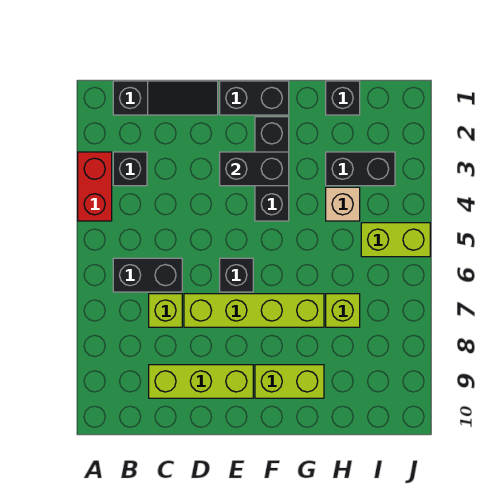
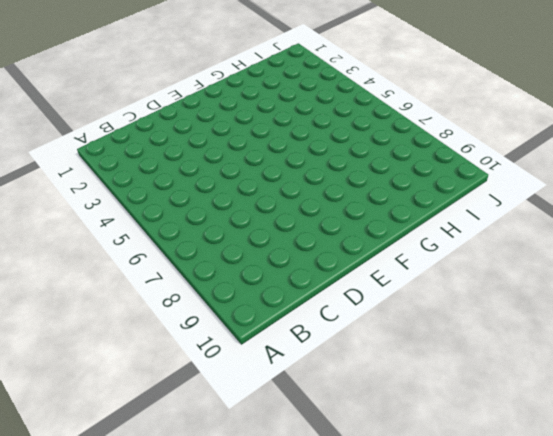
none -> red brick A3:A4 level 1
none -> black slope B1:D1 level 1 top B
none -> black brick B3 level 1

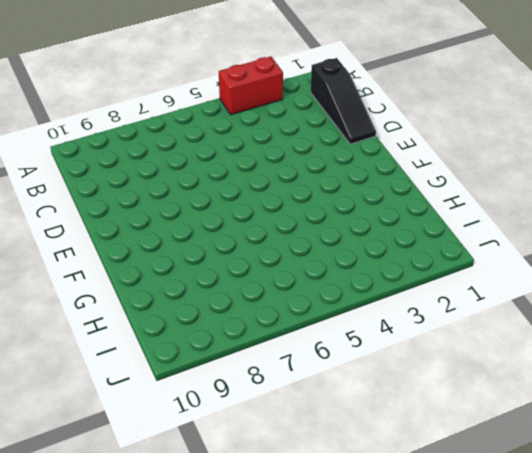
none -> black brick B3 level 1
none -> black brick B6:C6 level 1
none -> lime brick C7 level 1

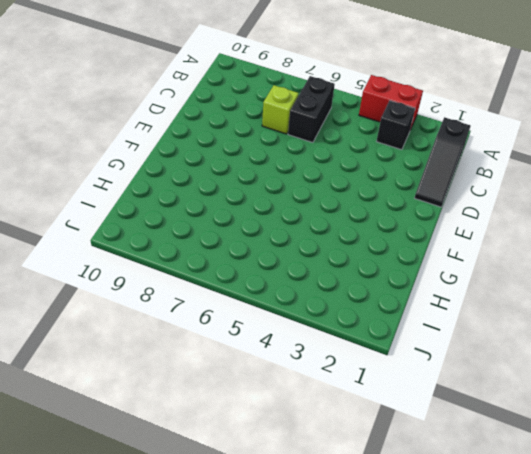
none -> lime brick C9:E9 level 1
none -> lime brick D7:G7 level 1
none -> black brick E1:F1 level 1

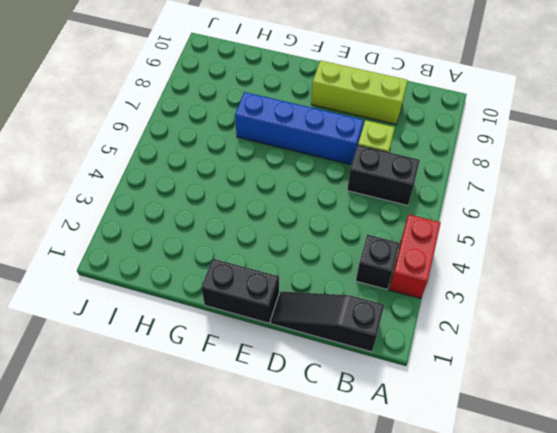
blue brick D7:G7 level 1 -> lime brick D7:G7 level 1
none -> black brick E6 level 1
none -> black brick F2:F4 level 1
none -> lime brick F9:G9 level 1

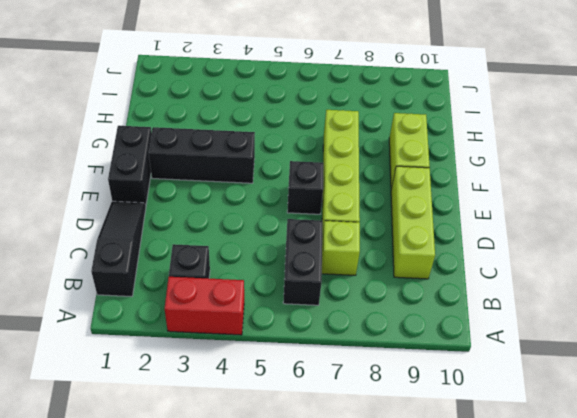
none -> black brick H1 level 1
none -> black brick H3:I3 level 1
none -> tan brick H4 level 1

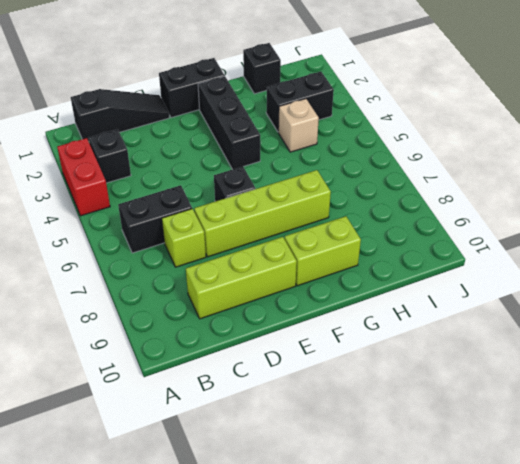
none -> lime brick H7 level 1
none -> lime brick I5:J5 level 1
none -> black brick E3:F3 level 2

